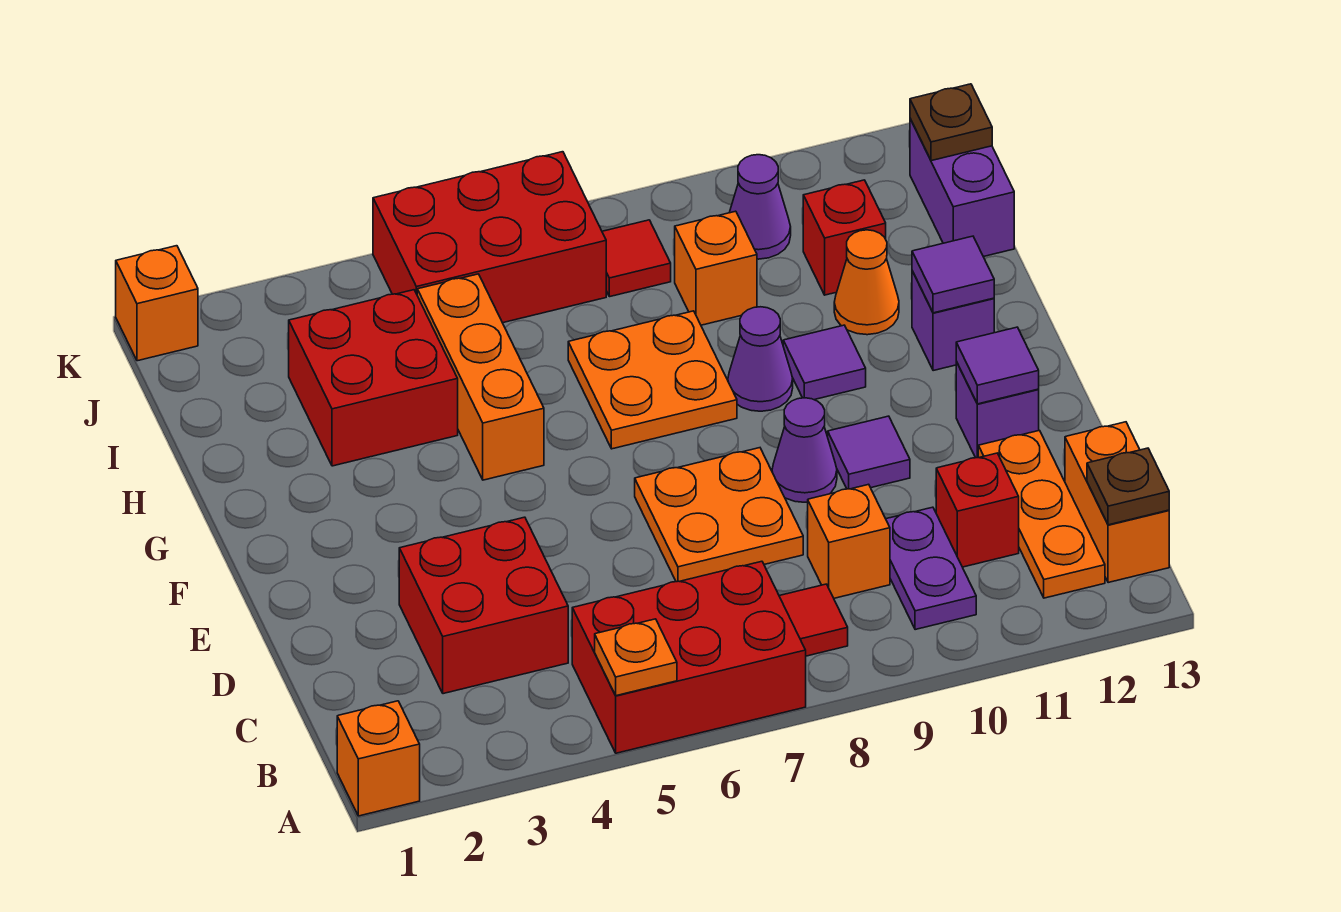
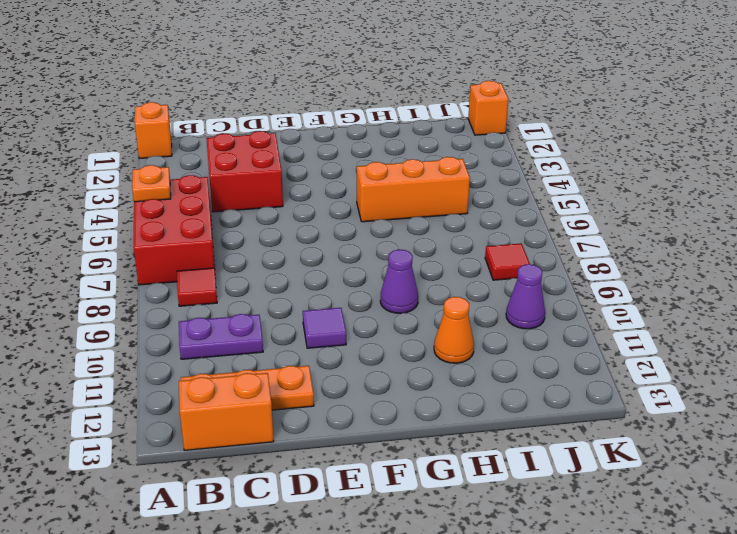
none -> orange brick C9 level 1
none -> red brick C11 level 1
none -> orange plate D7:E8 level 1
none -> purple cone E9 level 1

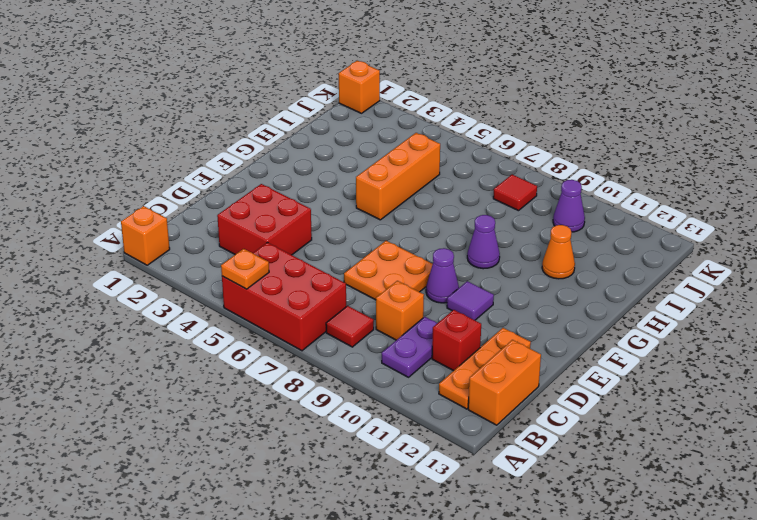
none -> purple brick E12 level 1
none -> orange plate G7:H8 level 1
none -> purple tile G10 level 1
none -> purple brick G12 level 1

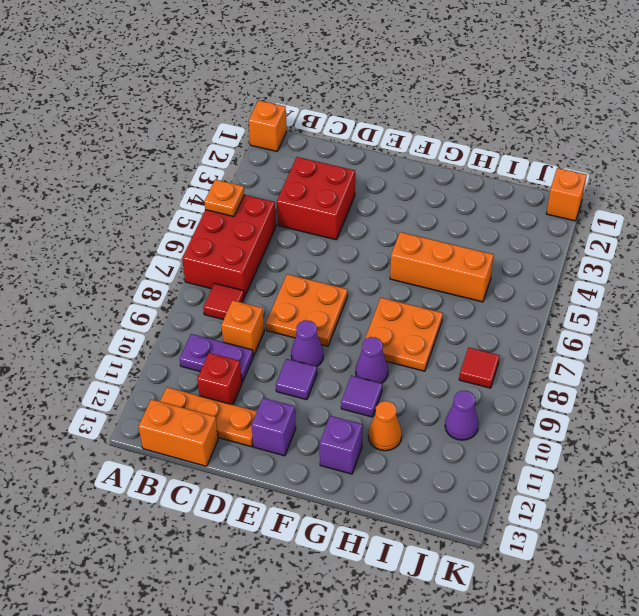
none -> red brick H3:I4 level 1
none -> orange brick I9 level 1
none -> red brick I11 level 1
none -> purple brick I13:J13 level 1

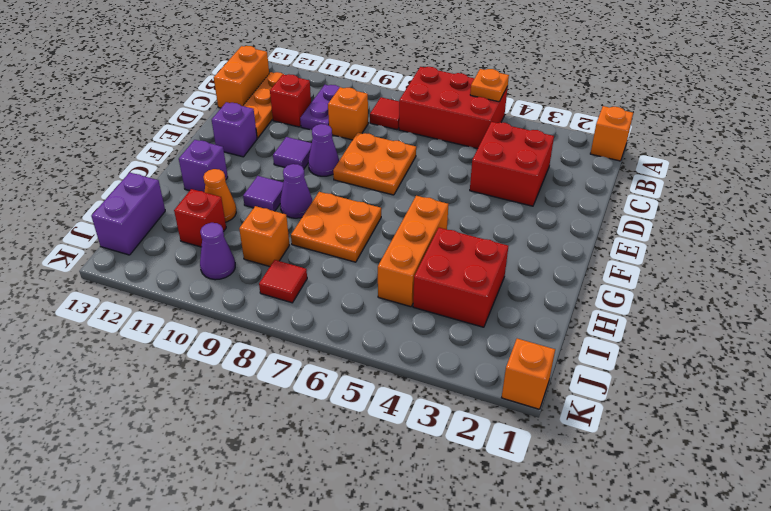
none -> red brick J5:K7 level 1
none -> brown plate B13 level 2
none -> purple tile E12 level 2
none -> purple tile G12 level 2

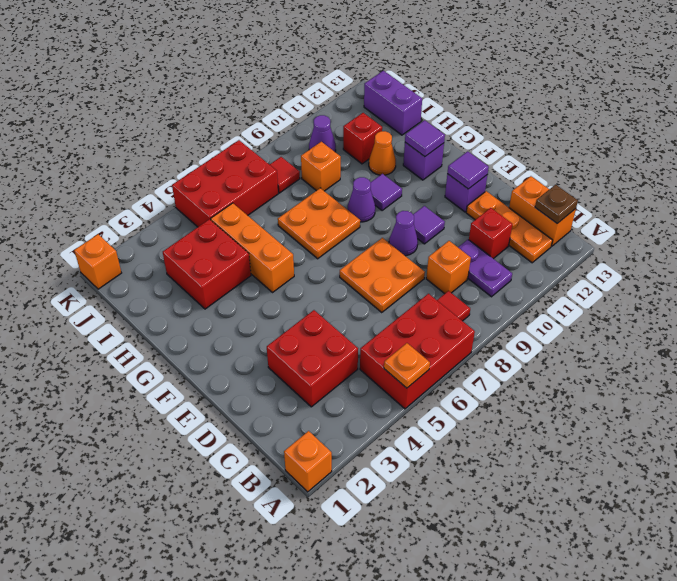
none -> brown plate J13 level 2

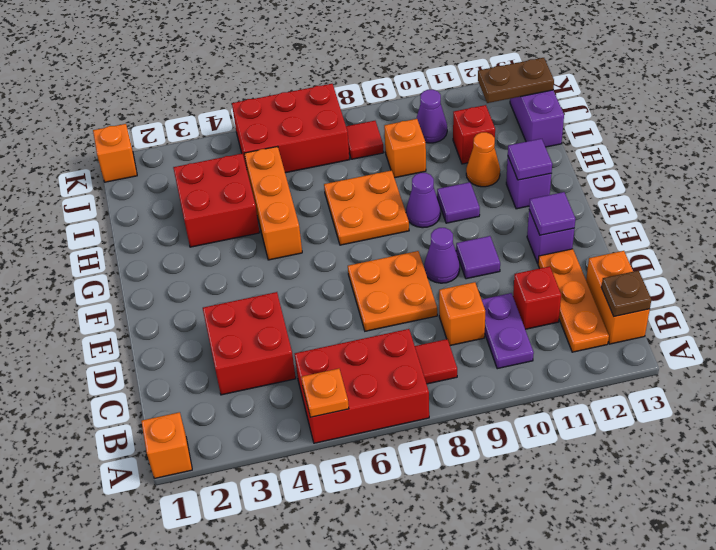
brown plate J12:J13 level 2 -> brown plate J13 level 2

